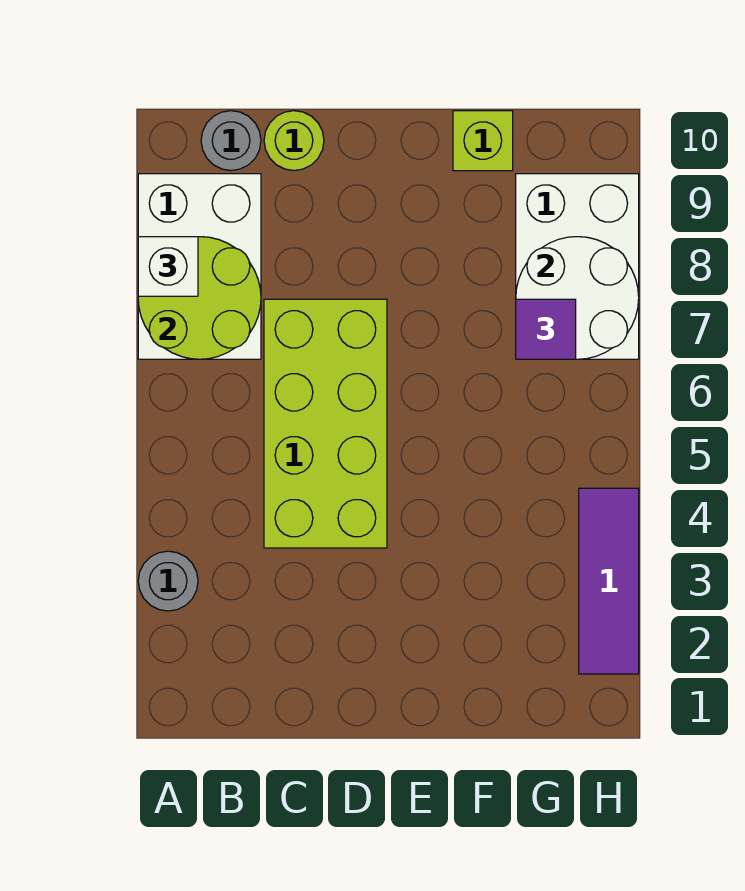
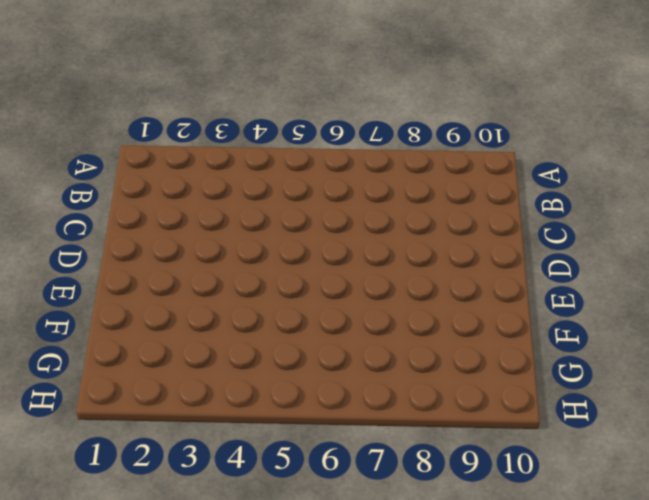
none -> grey round brick A3 level 1
none -> white brick A7:B9 level 1
none -> grey round brick B10 level 1

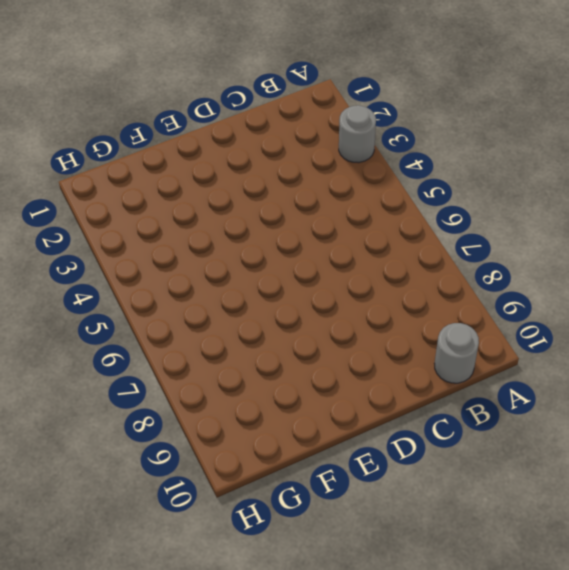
none -> white brick A7:B9 level 1
none -> lime brick C4:D7 level 1
none -> lime round brick C10 level 1

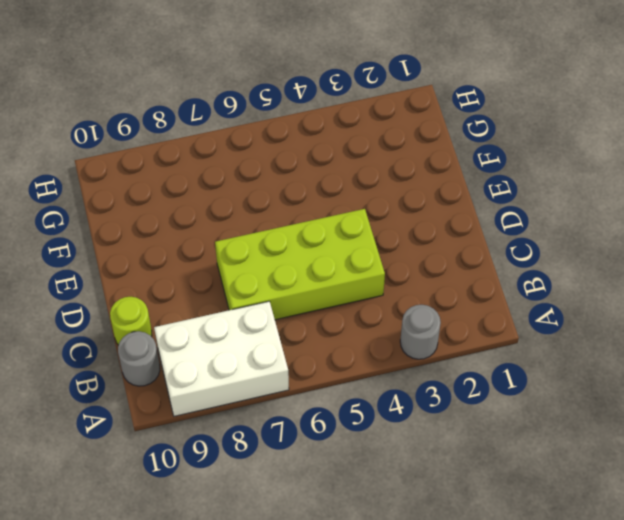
none -> lime brick F10 level 1
none -> white brick G7:H9 level 1
none -> purple tile H2:H4 level 1

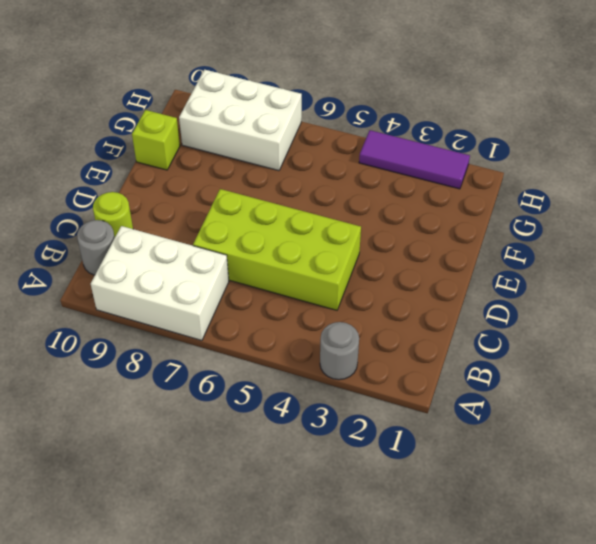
none -> lime round brick A7:B8 level 2
none -> white round brick G7:H8 level 2
none -> white brick A8 level 3

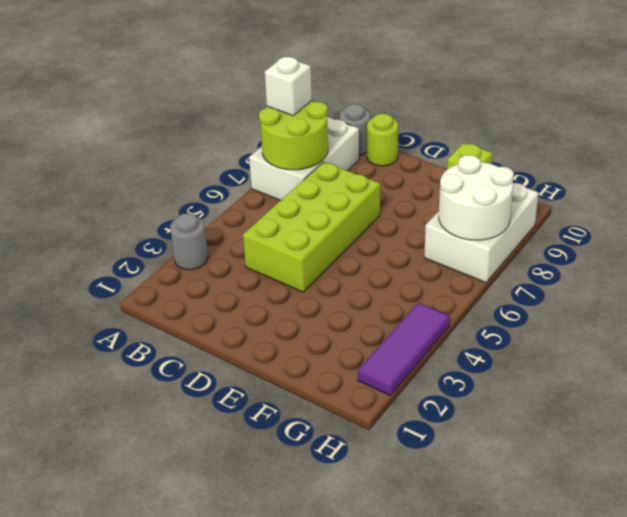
none -> purple tile G7 level 3

